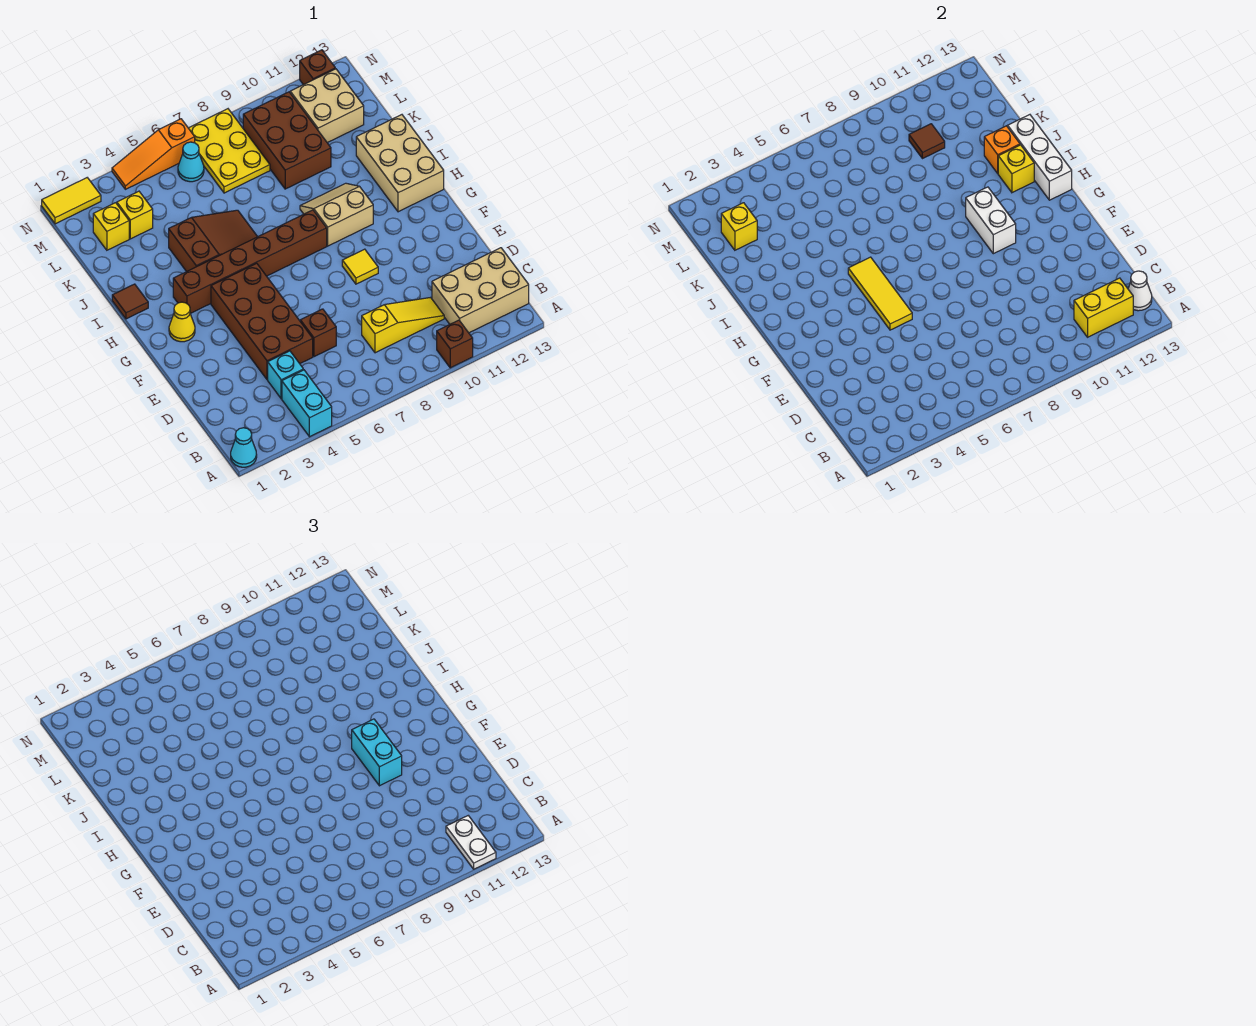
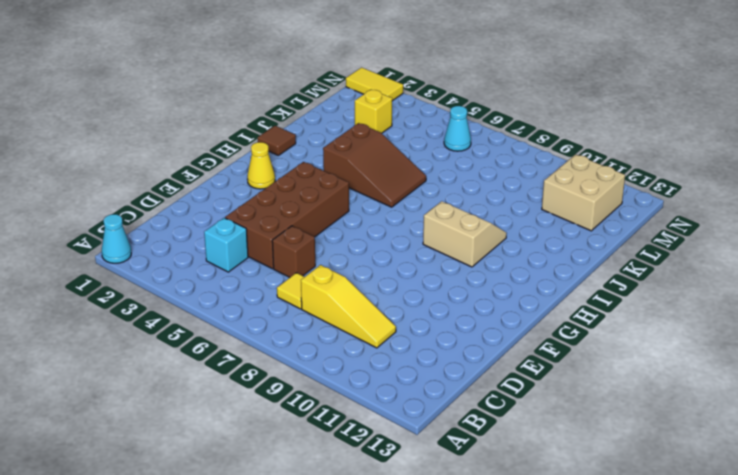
yellow tile C7 level 1 -> yellow tile F9 level 1
none -> cyan brick A4:B4 level 1
none -> brown brick A10 level 1
none -> tan brick B11:C13 level 1
none -> brown brick H3:H8 level 1

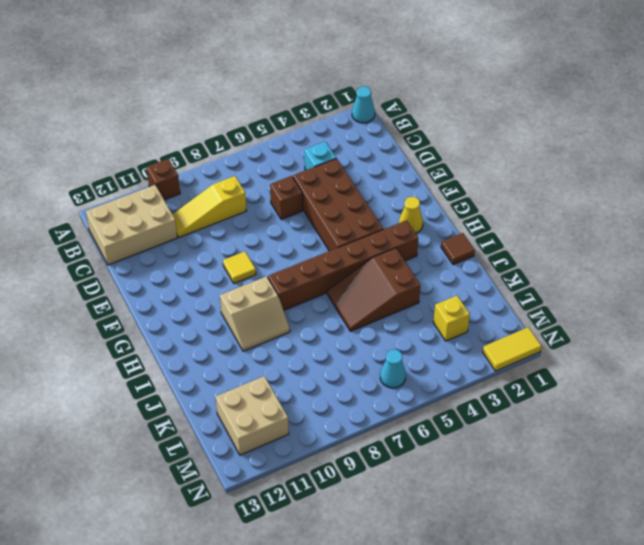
none -> cyan brick A4:B4 level 1
none -> tan brick H12:J13 level 1
none -> brown brick K9:M10 level 1
none -> yellow brick L2 level 1

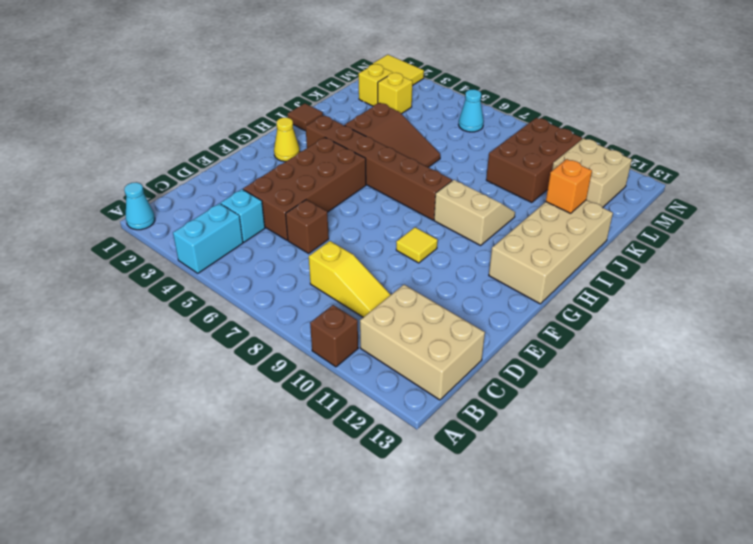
tan brick G12:J13 level 1 -> tan brick H12:J13 level 1
none -> yellow plate L7:N8 level 1
none -> orange slope N4:N6 level 1 top 6
none -> brown brick N12 level 1
none -> yellow brick B11:B12 level 2

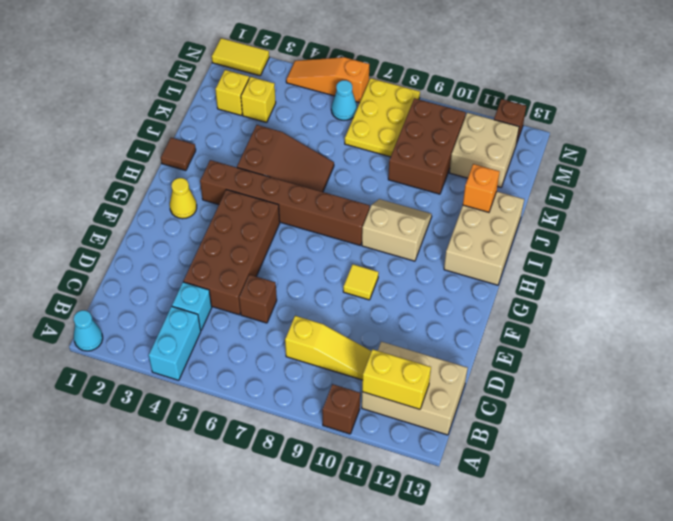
none -> white cone B13 level 2
none -> yellow tile F5:H5 level 2
none -> white brick G10:H10 level 2
none -> white brick H13:J13 level 2

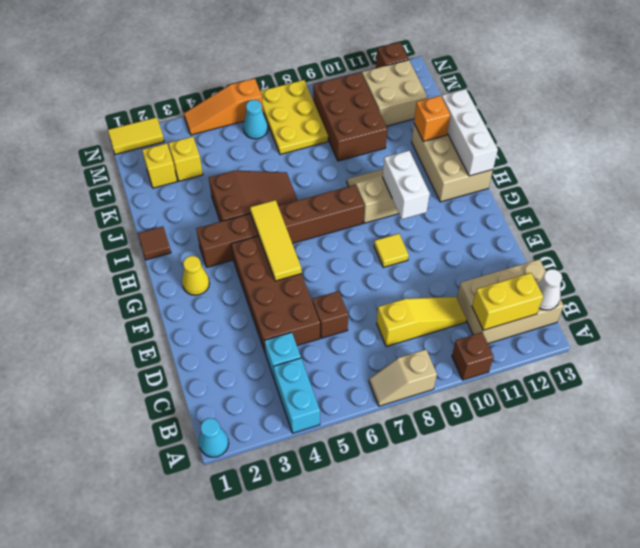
tan slope A7:A8 level 1 top 8 -> none
none -> yellow brick I12 level 2
none -> yellow brick L2 level 2
none -> brown tile L10 level 2
none -> white plate A11:B11 level 3

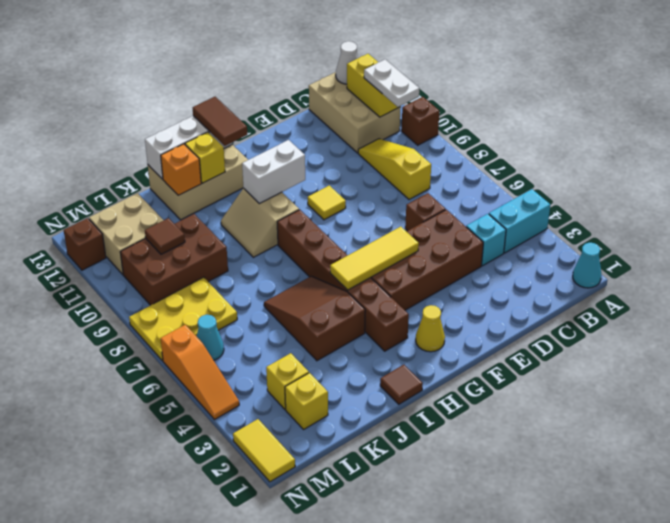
white plate B10:B11 level 3 -> white plate A11:B11 level 3
brown tile H12:H13 level 3 -> none
none -> yellow brick L2 level 2
none -> cyan brick F10:G10 level 3

